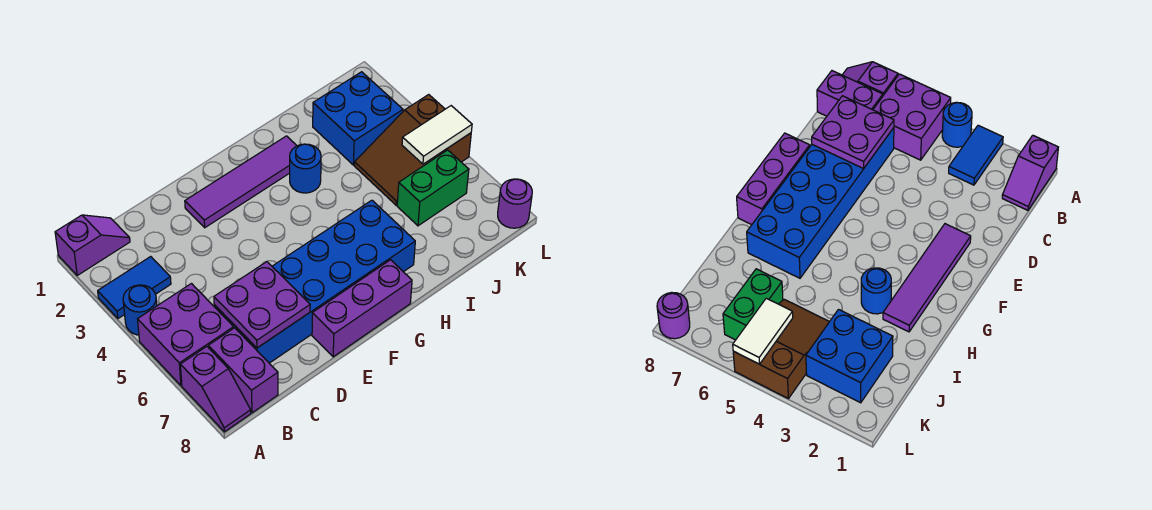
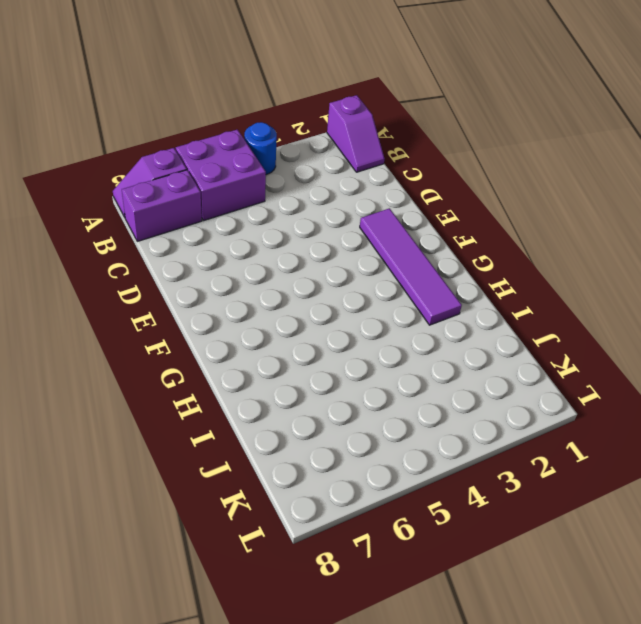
none -> blue tile A3:B3 level 1
none -> blue brick C6:H7 level 1
none -> purple brick E8:G8 level 1

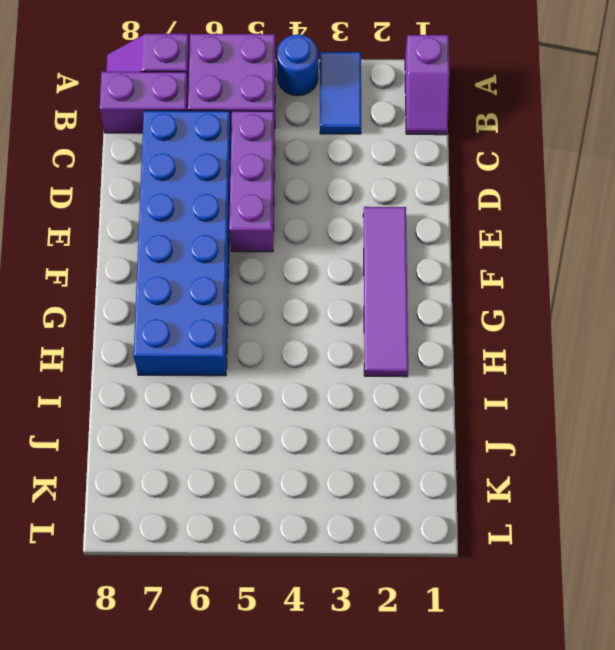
purple brick C5:E5 level 1 -> purple brick E8:G8 level 1
none -> blue round brick H3 level 1
none -> blue brick J2:K3 level 1
none -> brown slope J4:L5 level 1 top L

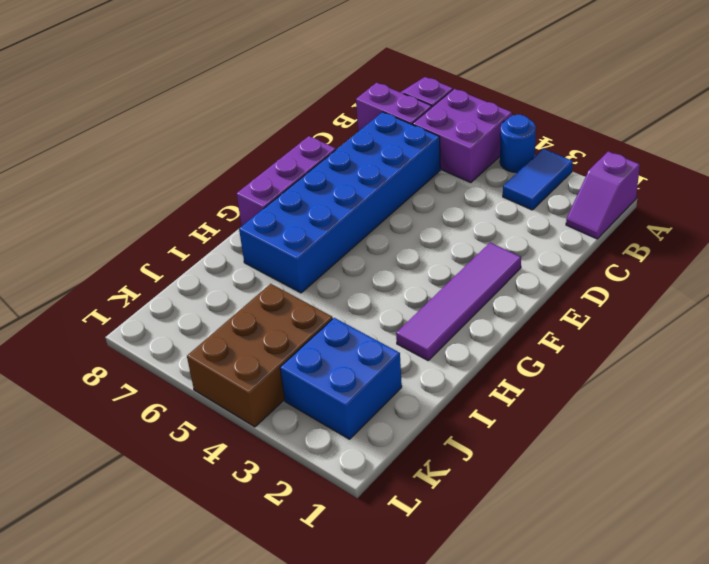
brown brick J4:L5 level 1 -> brown slope J4:L5 level 1 top L
none -> blue round brick H3 level 1
none -> green brick J6:K6 level 1
none -> purple round brick L8 level 1

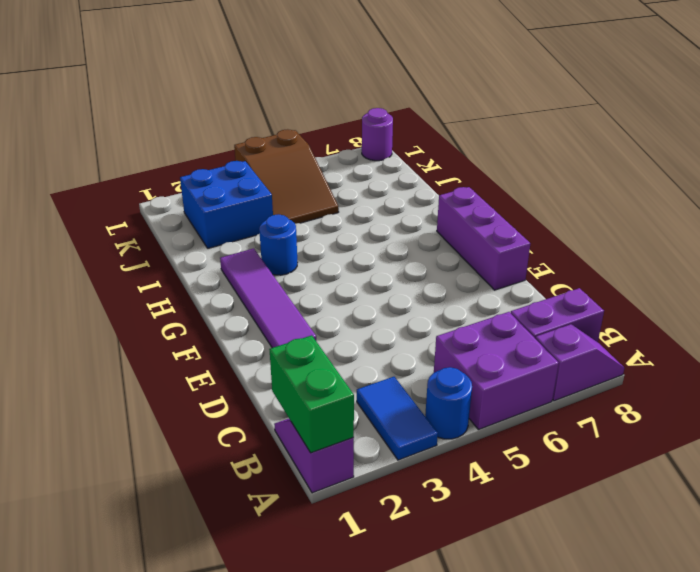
green brick A1:B1 level 2 -> green brick J6:K6 level 1
none -> blue brick C6:H7 level 1
none -> purple plate C6:D7 level 2
none -> white tile K5:L5 level 2

